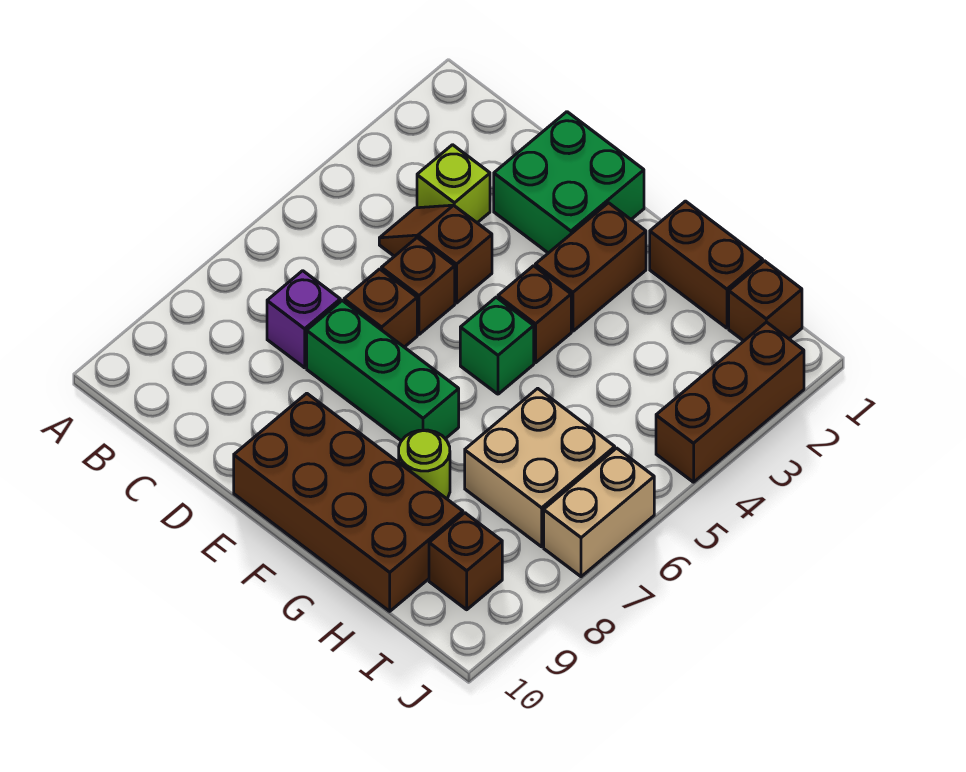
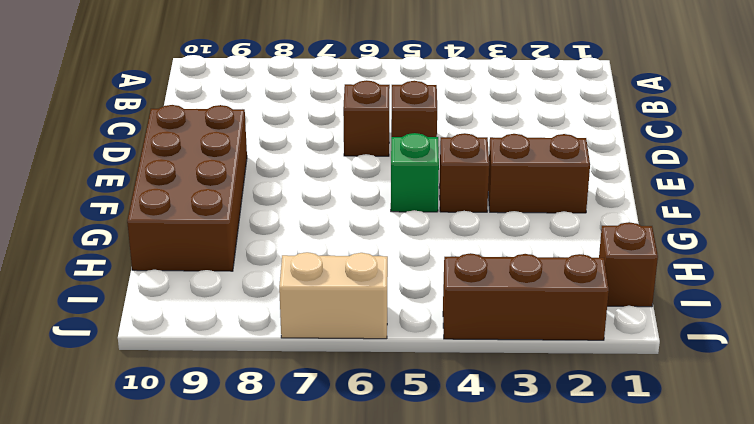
none -> lime brick C3 level 1
none -> brown slope C4:D4 level 1 top D
none -> purple brick C7 level 1

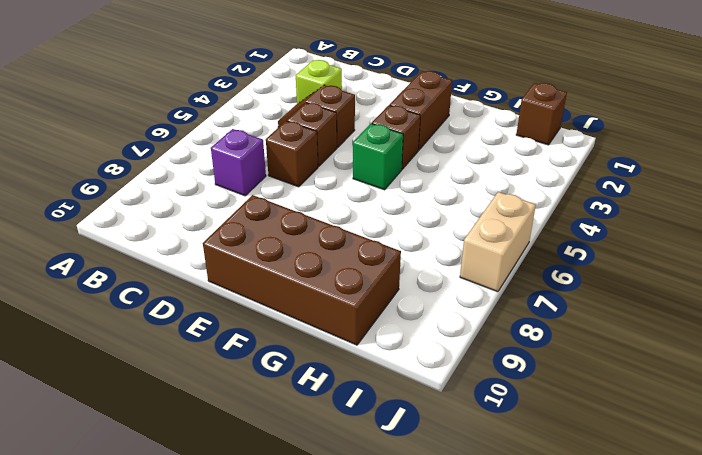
none -> green brick D1:E2 level 1
none -> green brick D7:F7 level 1
none -> brown brick G1:H1 level 1

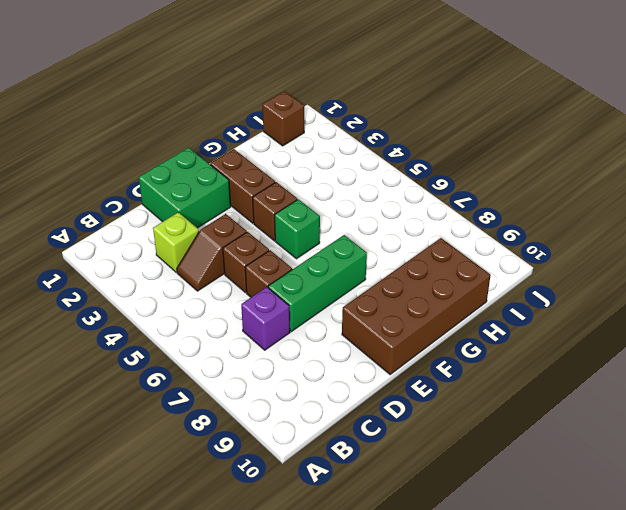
none -> brown brick G1:H1 level 1
none -> lime round brick G8 level 1
none -> tan brick H6:I7 level 1

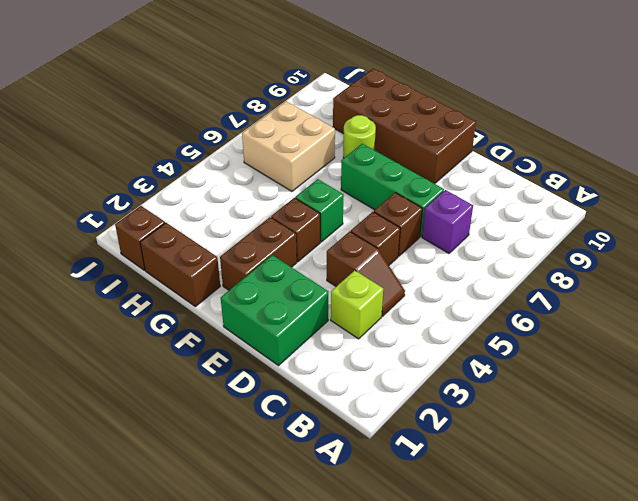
none -> brown brick I9 level 1
none -> brown brick J2:J4 level 1
none -> tan brick J6:J7 level 1

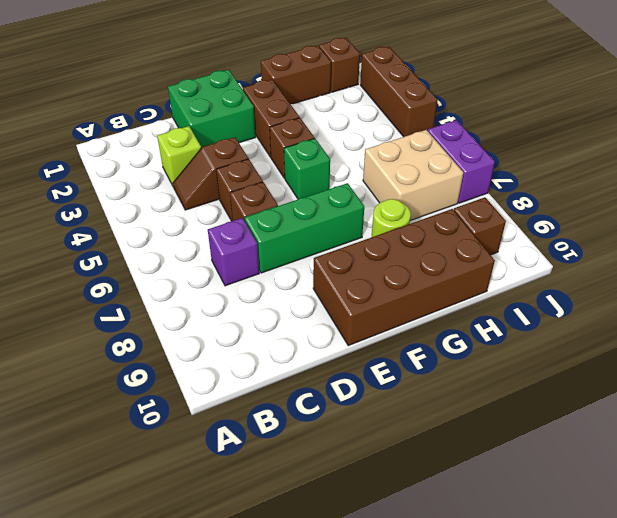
purple brick J6:J7 level 1 -> tan brick J6:J7 level 1

